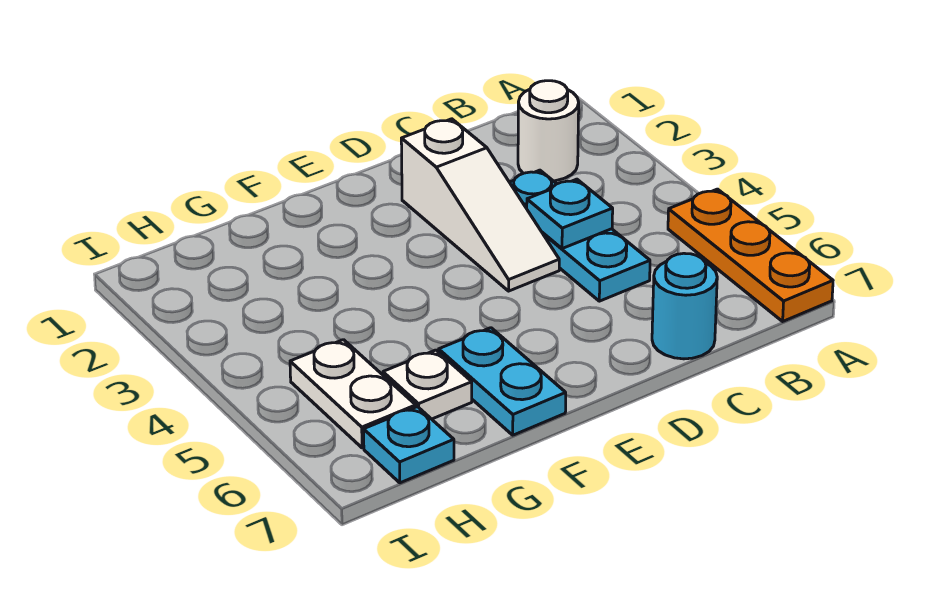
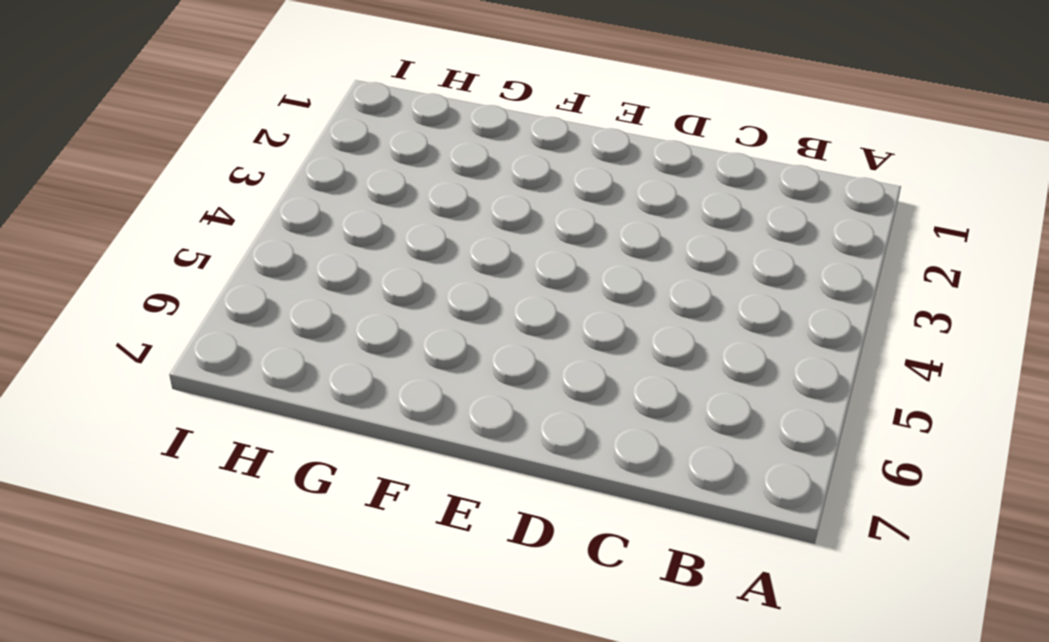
none -> orange plate A5:A7 level 1
none -> white round brick B2 level 1

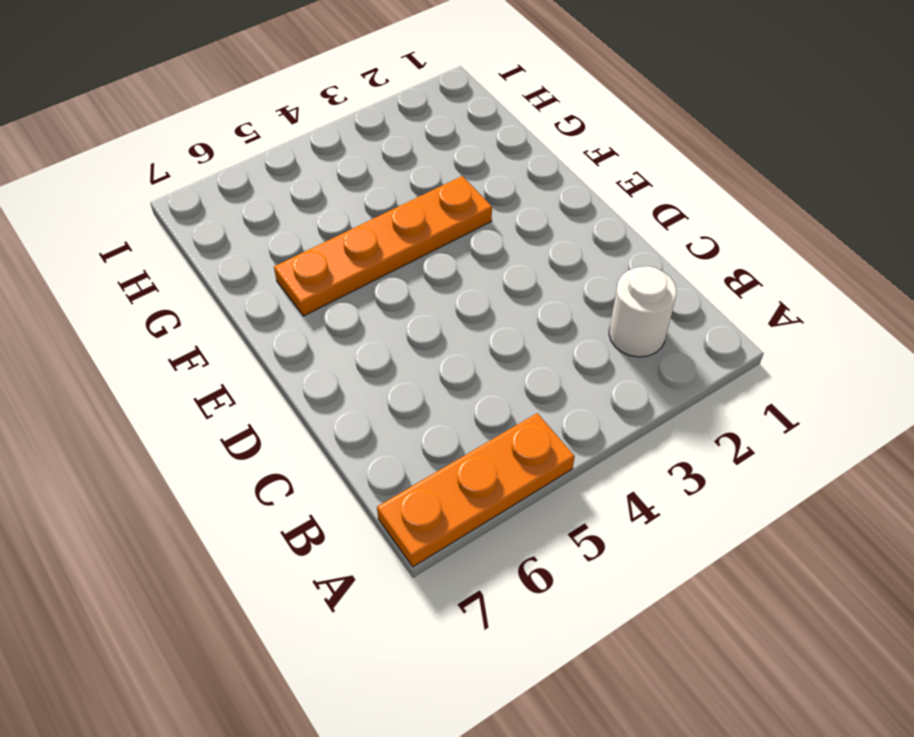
orange plate F3:F6 level 1 -> cyan plate F6:F7 level 1
none -> cyan plate C3:C5 level 1
none -> cyan round brick C7 level 1

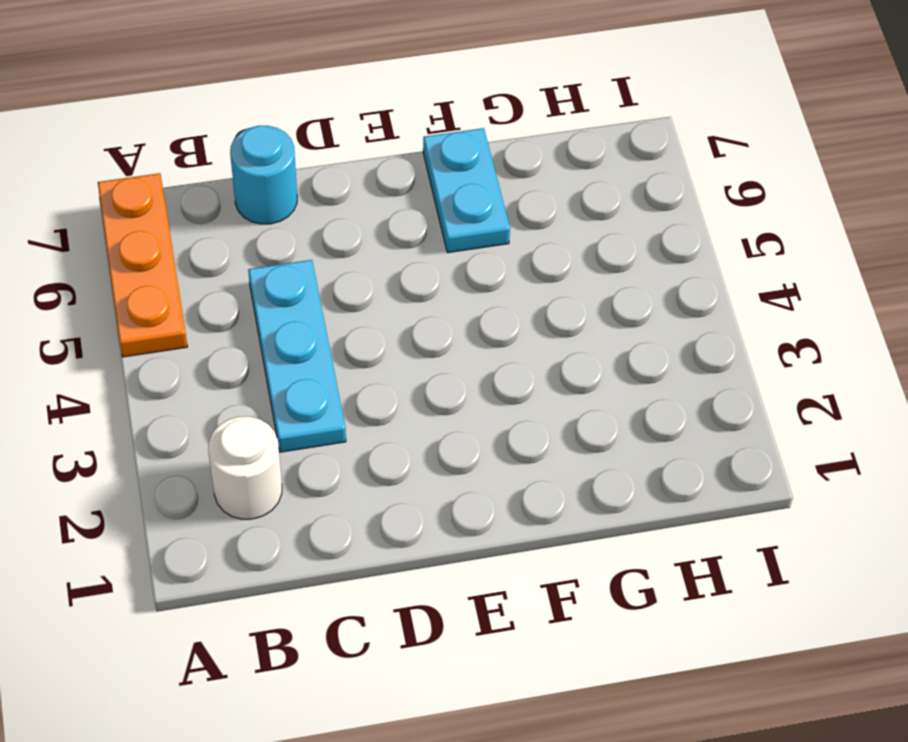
none -> white slope D2:D4 level 1 top 2
none -> white plate G6 level 1

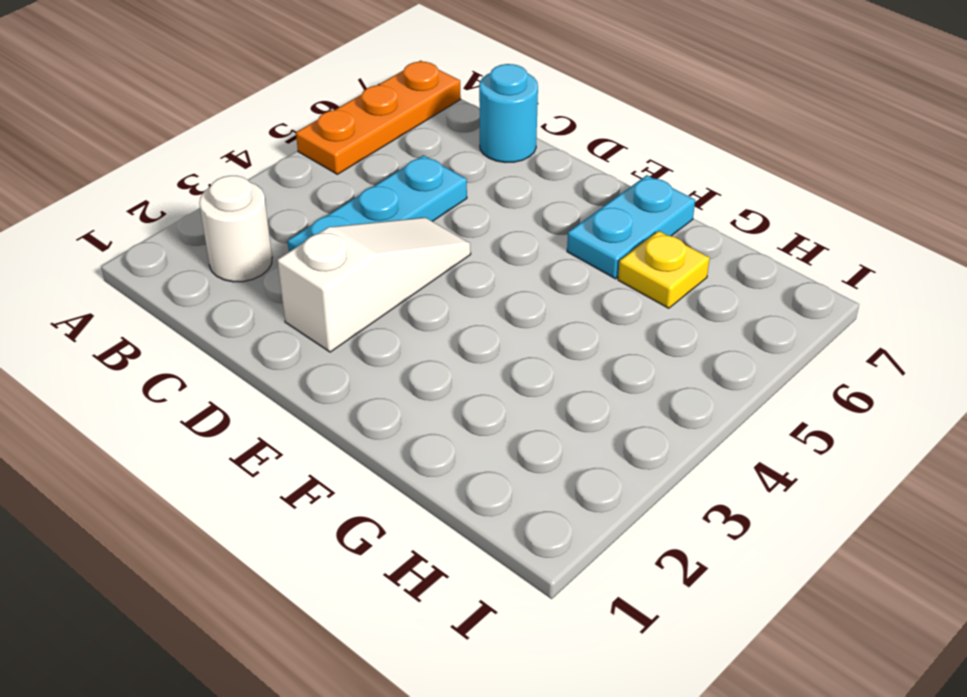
yellow plate G6 level 1 -> white plate G6 level 1
none -> white plate H5:H6 level 1
none -> cyan plate H7 level 1

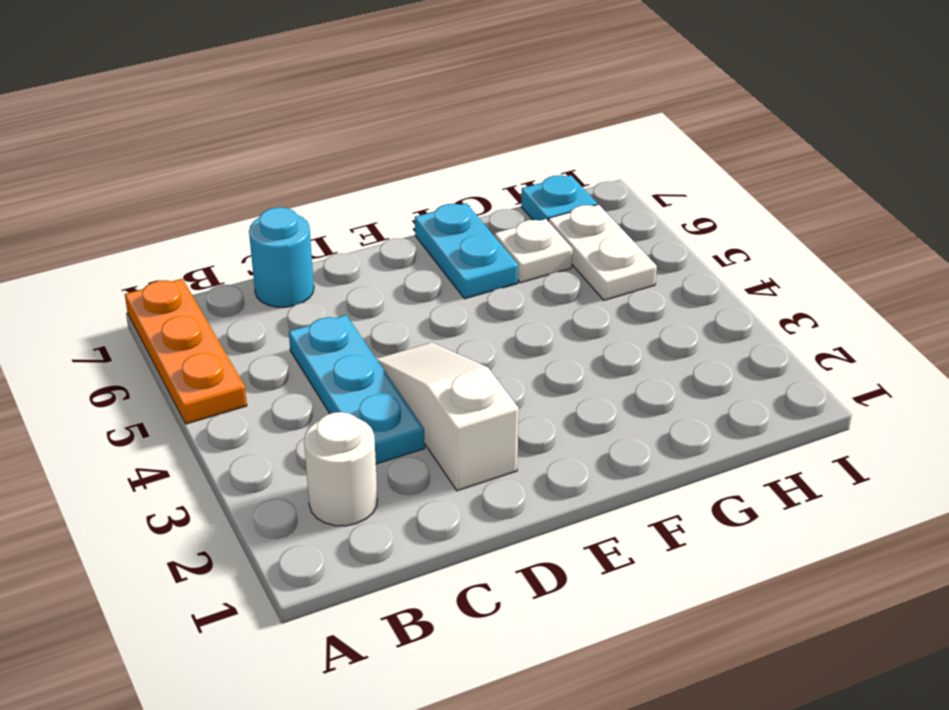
none -> cyan plate C4 level 2

